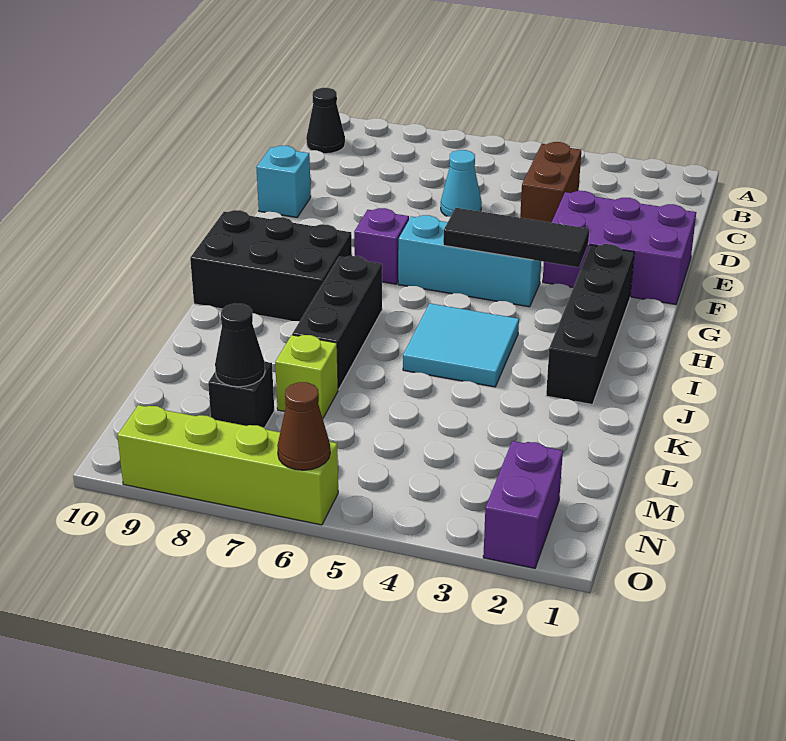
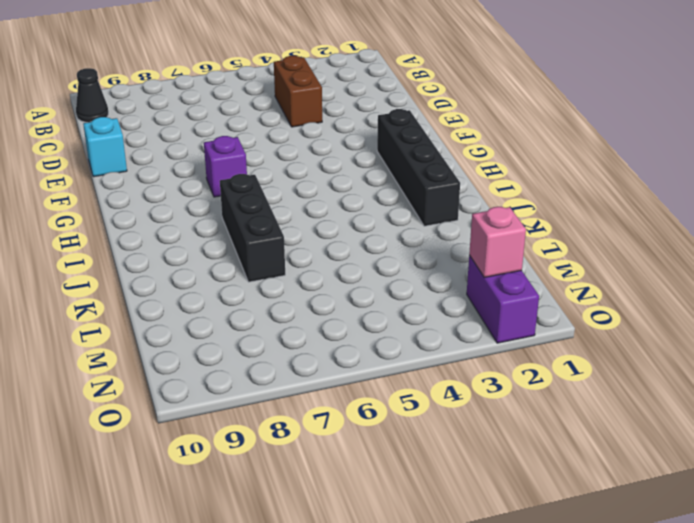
pink brick N2 level 2 -> none
none -> cyan cone D6 level 1
none -> purple brick E1:F3 level 1
none -> cyan brick G4:G6 level 1

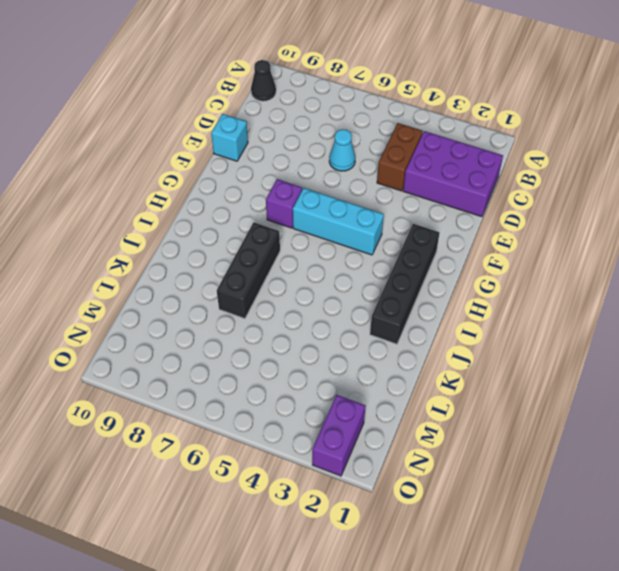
purple brick C1:D3 level 1 -> purple brick E1:F3 level 1
none -> black brick H8:I10 level 1
none -> cyan tile I4:J5 level 1
none -> lime brick L7 level 1

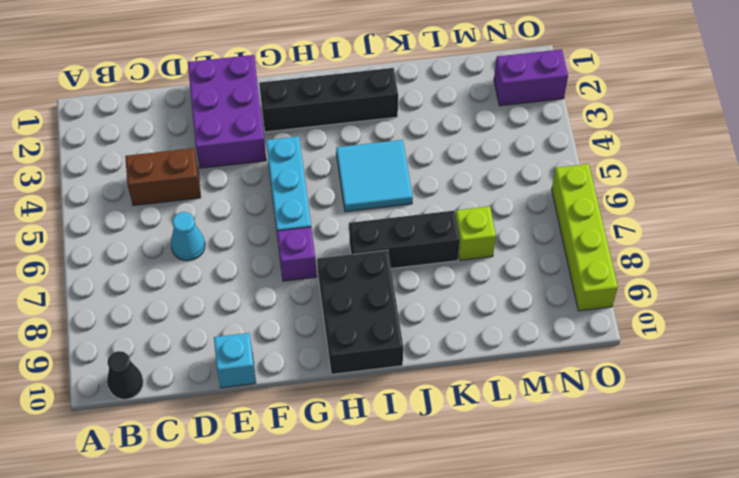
none -> black brick M8 level 1
none -> black tile G3:G5 level 2
none -> black cone M8 level 2

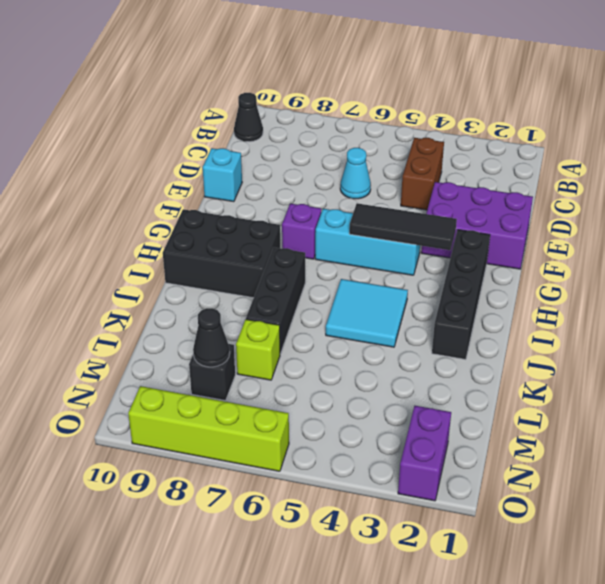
none -> brown cone O6 level 2

